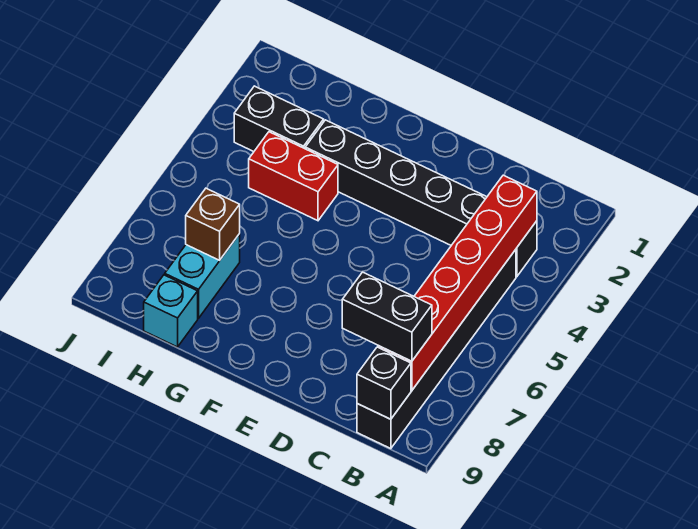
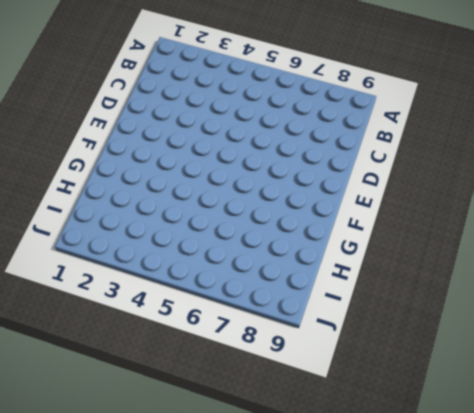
none -> black brick B3:G3 level 1
none -> black brick B4:B9 level 1

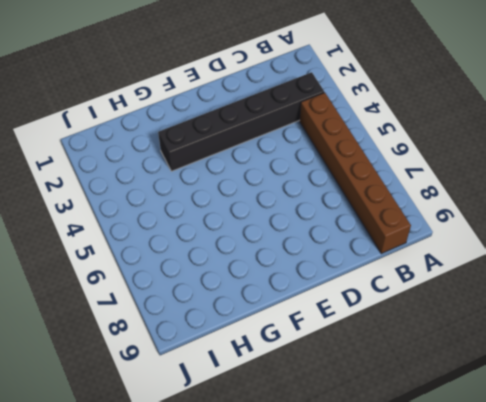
brown brick B4:B9 level 1 -> black brick B4:B9 level 1
none -> red brick G4:H4 level 1
none -> black brick H3:I3 level 1

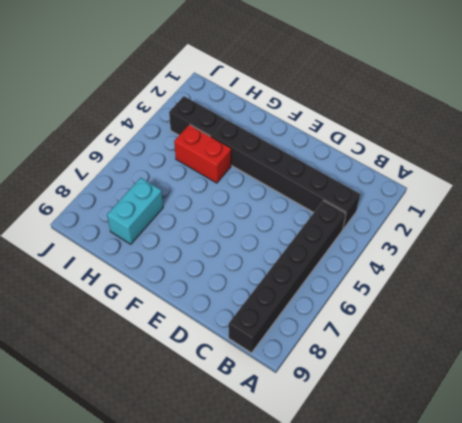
none -> cyan brick H9 level 1
none -> red brick B3:B8 level 2

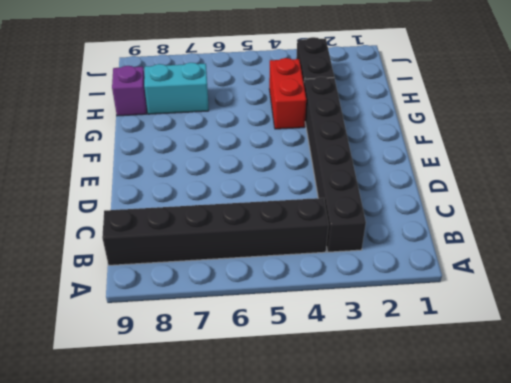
purple brick H9 level 1 -> cyan brick H9 level 1
none -> red brick B3:B8 level 2
none -> black brick B9 level 2

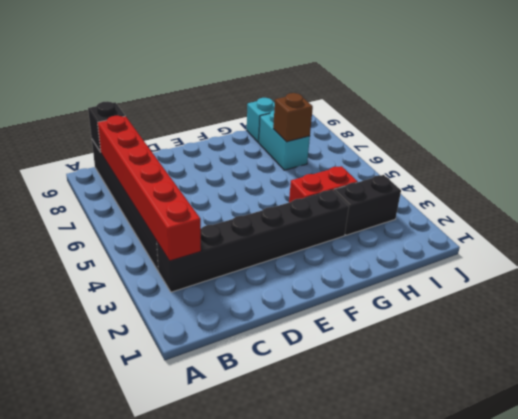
none -> black brick B8:C8 level 3

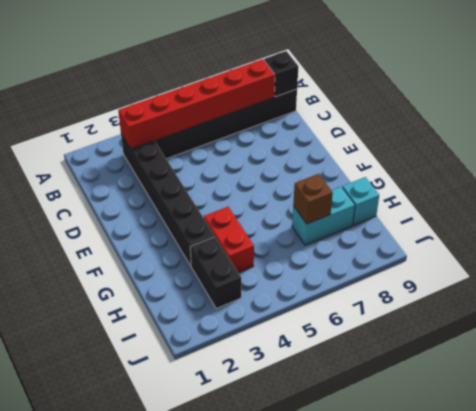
none -> black brick B8:C8 level 3

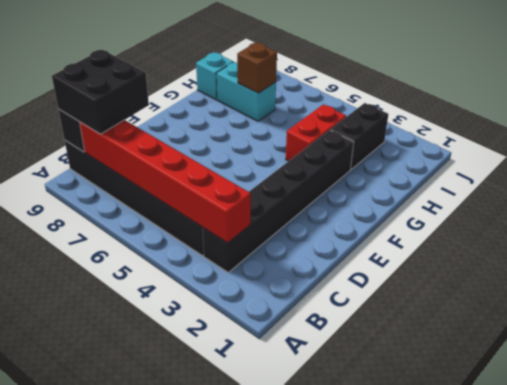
black brick B8:C9 level 3 -> black brick B8:C8 level 3

